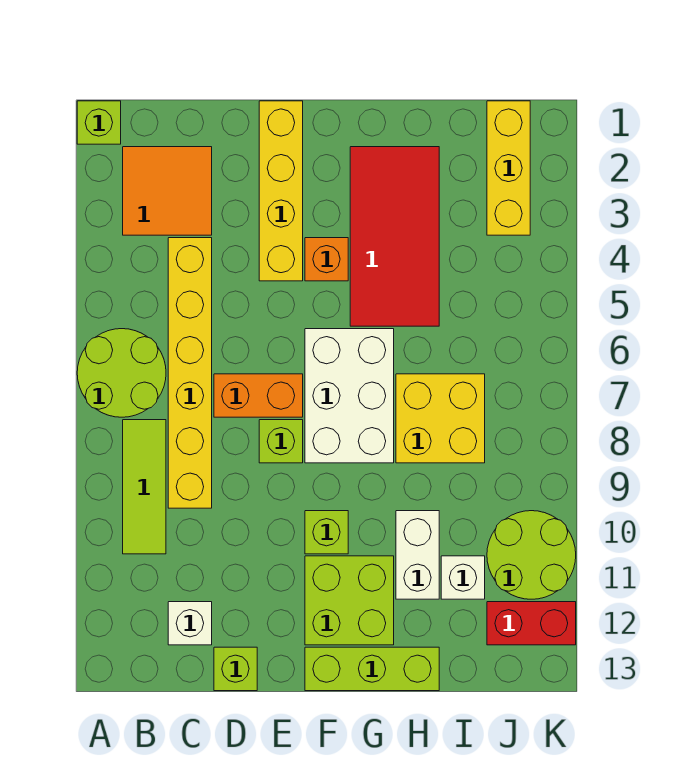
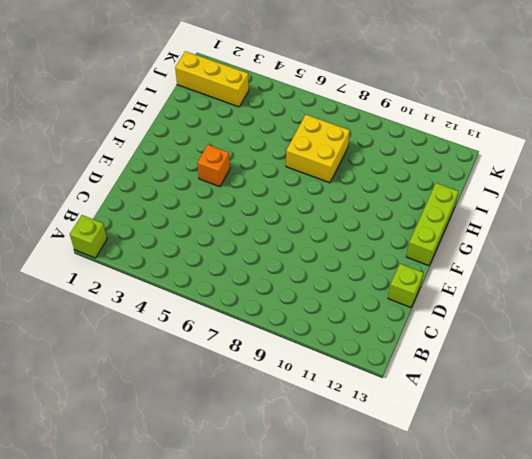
none -> lime round brick A6:B7 level 1
none -> orange tile B2:C3 level 1
none -> lime tile B8:B10 level 1

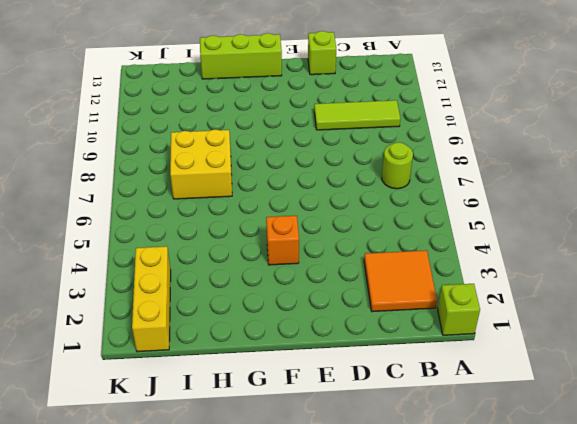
lime round brick B7 level 1 -> lime round brick A6:B7 level 1
lime tile B10:D10 level 1 -> lime tile B8:B10 level 1
none -> yellow brick C4:C9 level 1
none -> white brick C12 level 1
none -> orange brick D7:E7 level 1

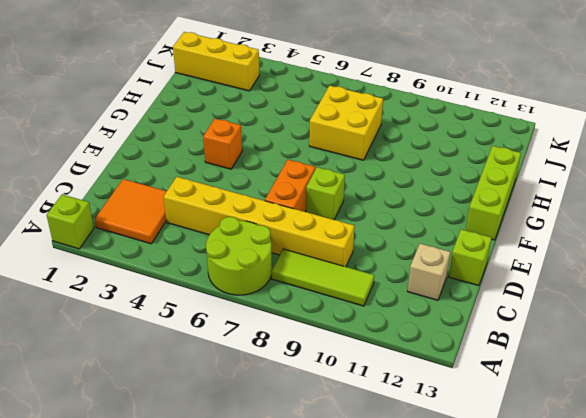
tan brick C12 level 1 -> white brick C12 level 1
none -> yellow brick E1:E4 level 1
none -> white brick F6:G8 level 1
none -> lime brick F10 level 1

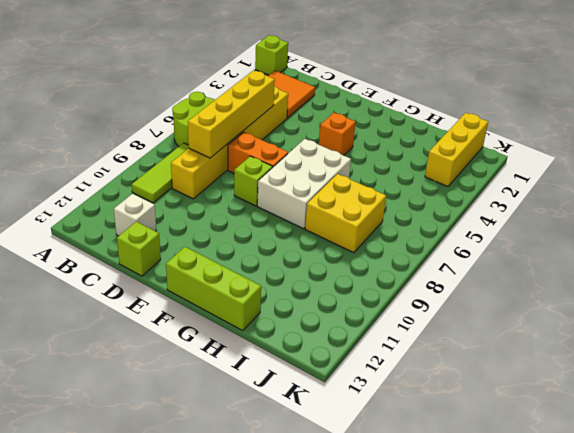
yellow brick C5:C8 level 2 -> yellow brick E1:E4 level 1
none -> lime brick F10 level 1
none -> lime brick F11:G12 level 1
none -> red tile G2:H5 level 1

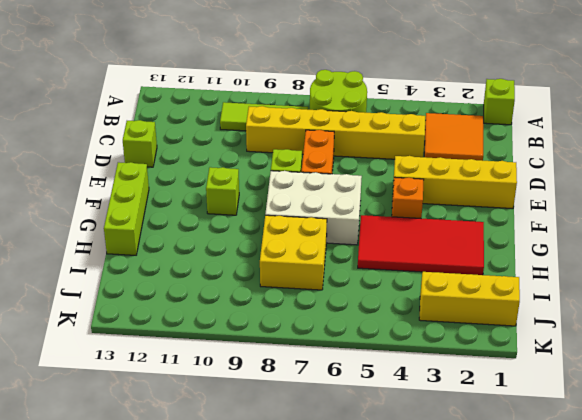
none -> white brick C12 level 1
none -> lime brick F11:G12 level 1
none -> white brick H10:H11 level 1

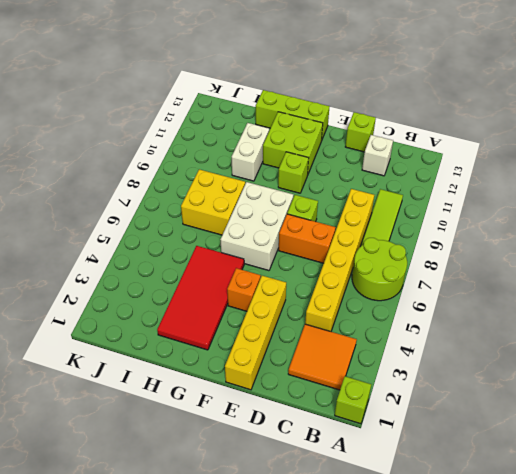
none -> white brick I11 level 1
none -> yellow brick J1:J3 level 1
none -> lime round brick J10:K11 level 1

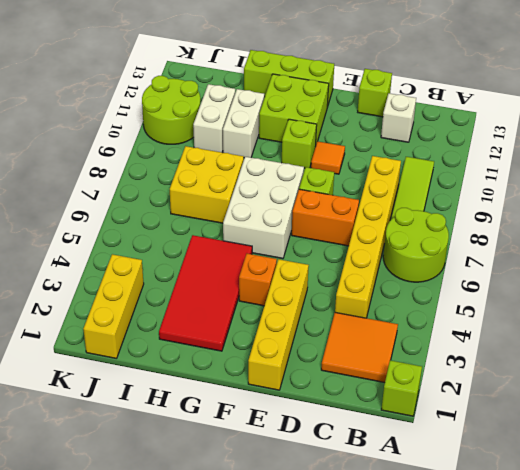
orange tile E10 level 1 -> none
white brick I10:I11 level 1 -> white brick I11 level 1
none -> red brick J12:K12 level 1

